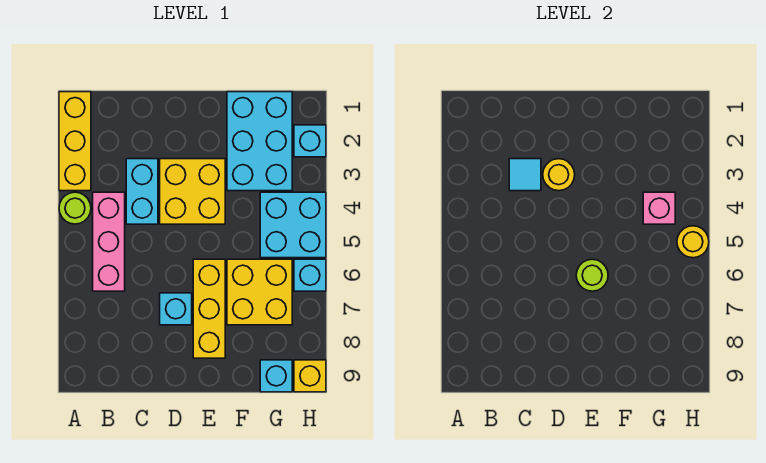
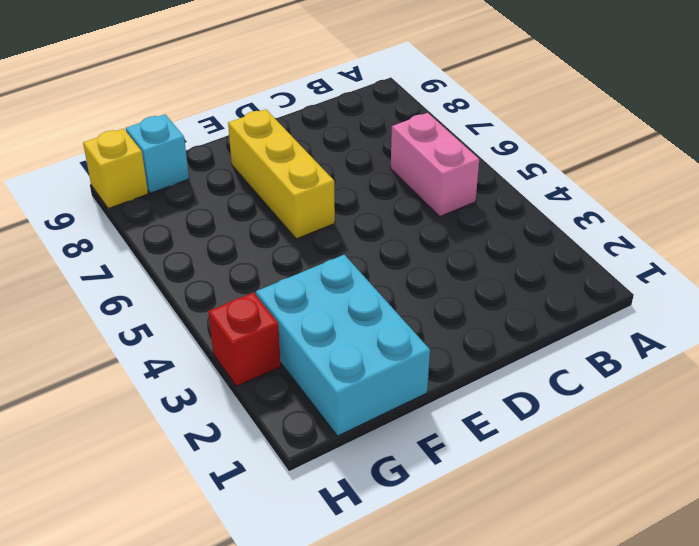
pink brick B5:B6 level 1 -> pink brick B4:B6 level 1
red brick H3 level 1 -> none
none -> yellow brick A1:A3 level 1
none -> lime round brick A4 level 1
none -> cyan brick C3:C4 level 1

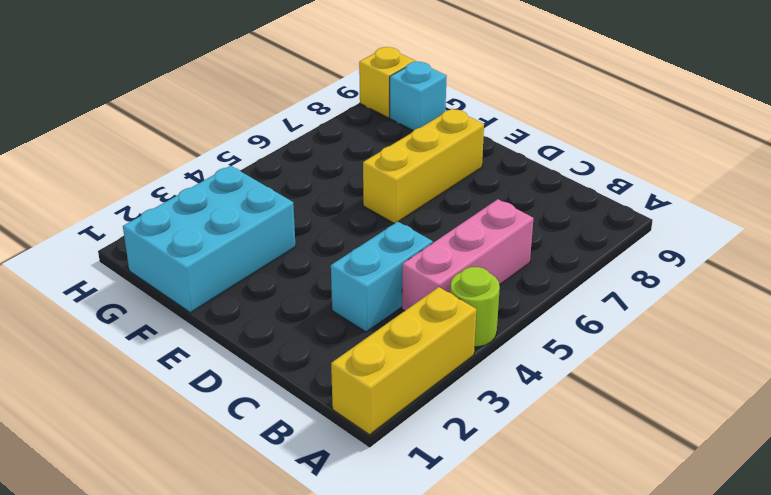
none -> yellow brick D3:E4 level 1
none -> cyan brick D7 level 1
none -> yellow brick F6:G7 level 1

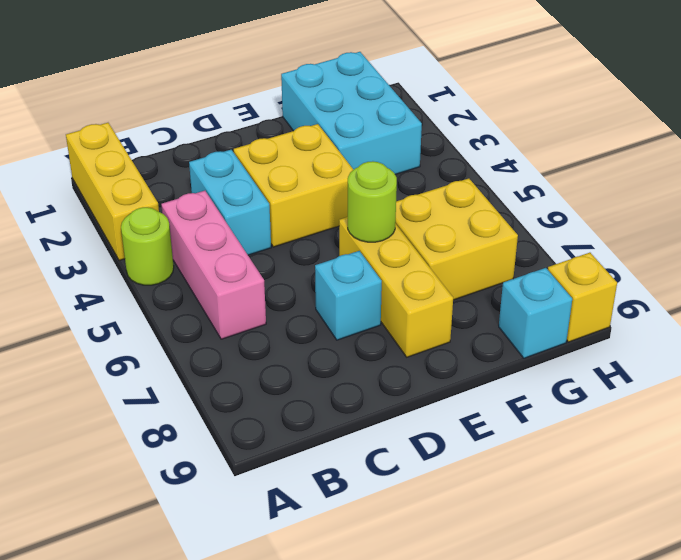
none -> cyan brick G4:H5 level 1
none -> cyan brick H2 level 1
none -> cyan brick H6 level 1

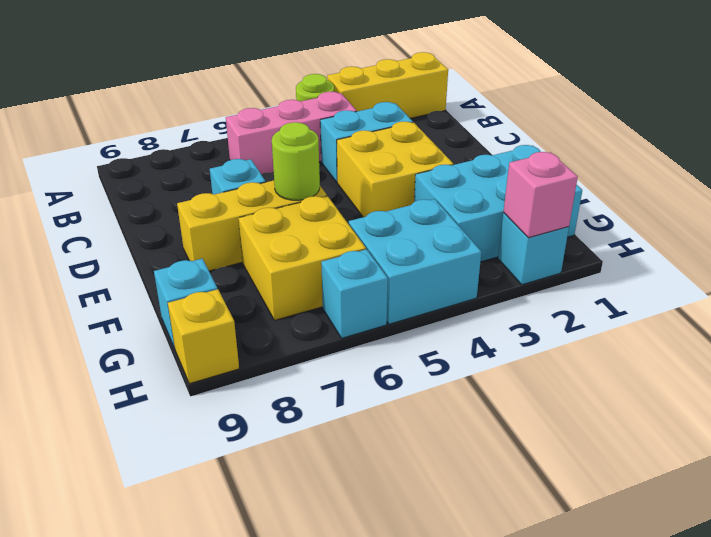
pink brick H2 level 2 -> pink brick G4 level 2
none -> cyan tile C3 level 2
none -> yellow round brick D3 level 2
none -> yellow round brick H5 level 2

